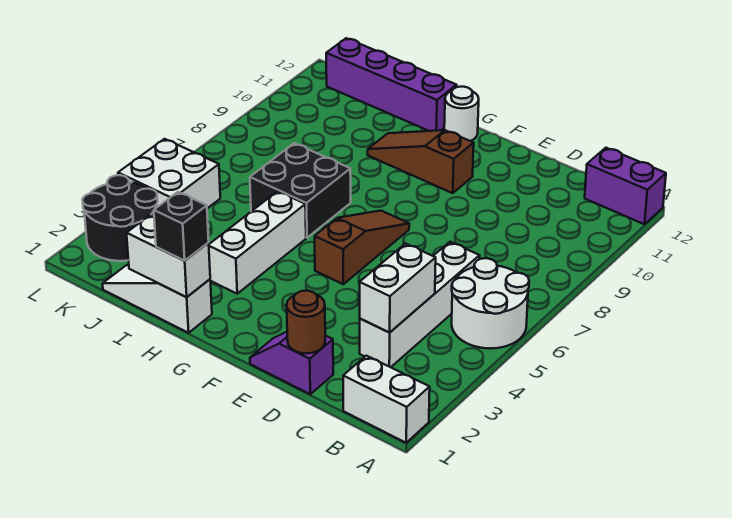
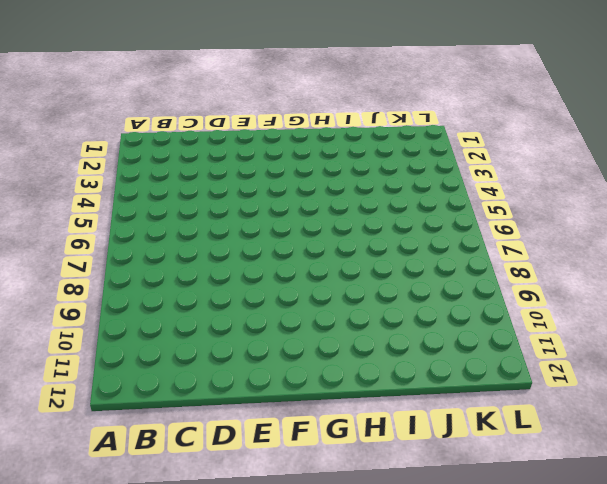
none -> white brick A1:B1 level 1
none -> white round brick A5:B6 level 1
none -> purple brick A12:B12 level 1

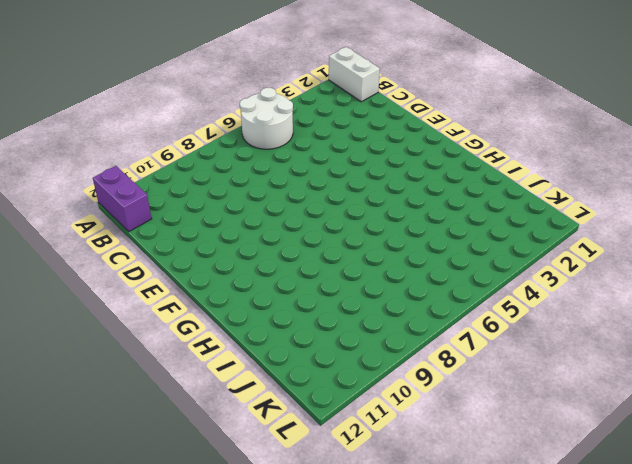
none -> white brick C3:C6 level 1
none -> purple slope D1:E1 level 1 top D
none -> brown slope F5:F7 level 1 top 5

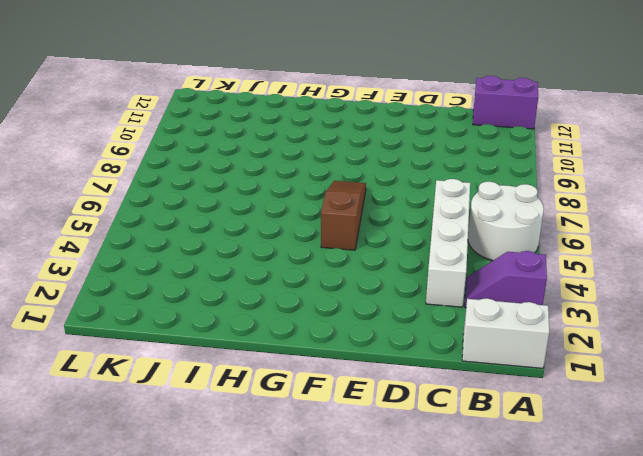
purple slope A3:B3 level 1 top A -> purple slope D1:E1 level 1 top D
none -> brown slope F10:H10 level 1 top F
none -> white round brick G12 level 1
none -> white slope H1:J1 level 1 top H

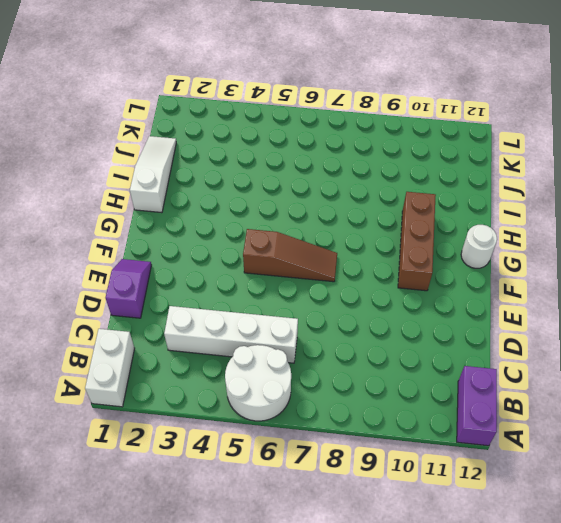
brown brick F10:H10 level 1 -> brown slope F10:H10 level 1 top F
none -> white brick H3:H5 level 1
none -> black brick H6:I7 level 1
none -> purple brick H12:K12 level 1

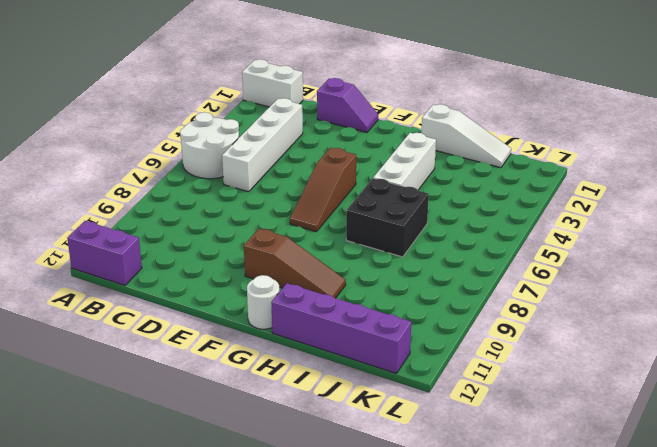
none -> black round brick K2:L3 level 1
none -> white brick K4:L5 level 1
none -> white brick C3:C4 level 2

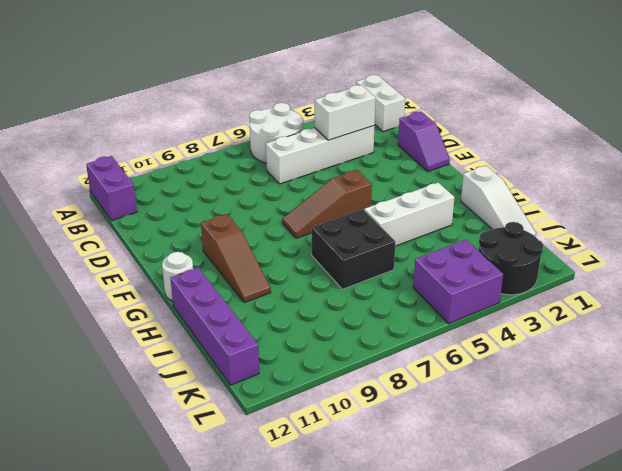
purple brick K4:L5 level 1 -> white brick K4:L5 level 1
none -> brown round brick D1 level 2
none -> white brick H1:I1 level 2
none -> black brick H1 level 3

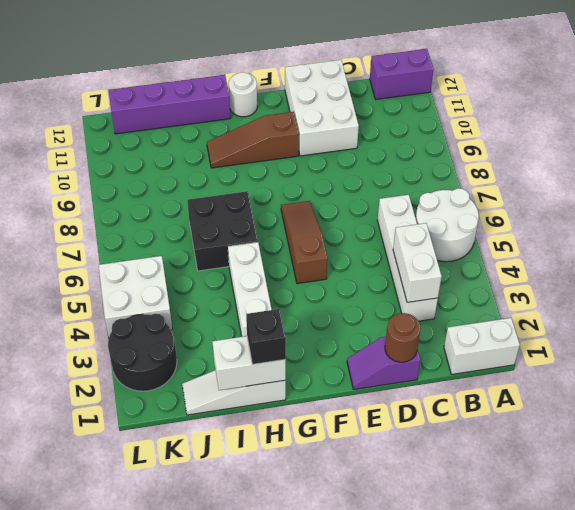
white brick D10:E12 level 1 -> none

